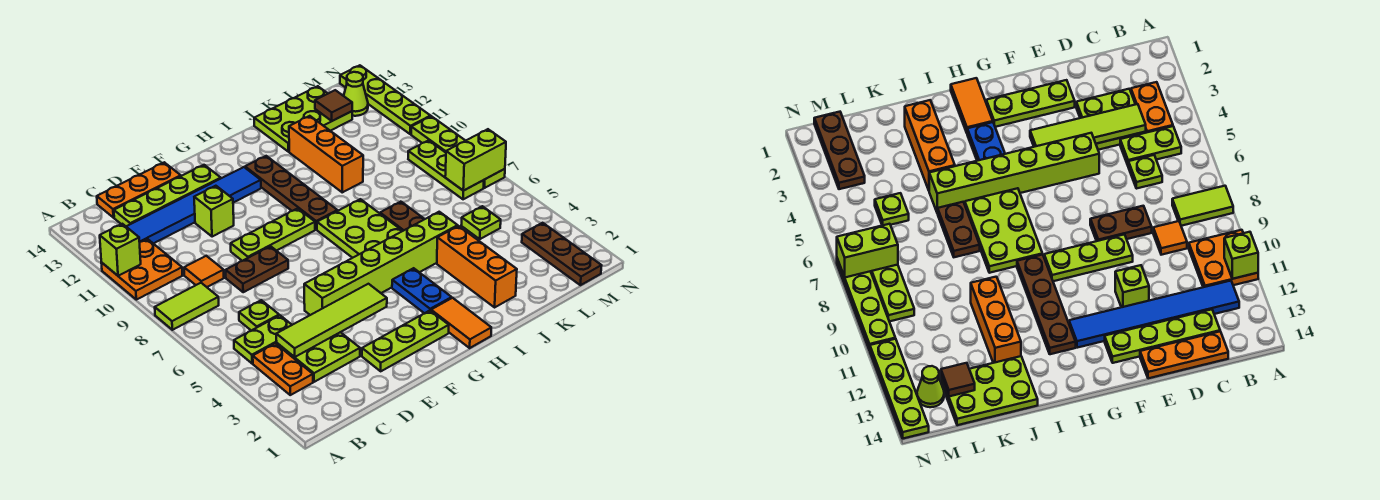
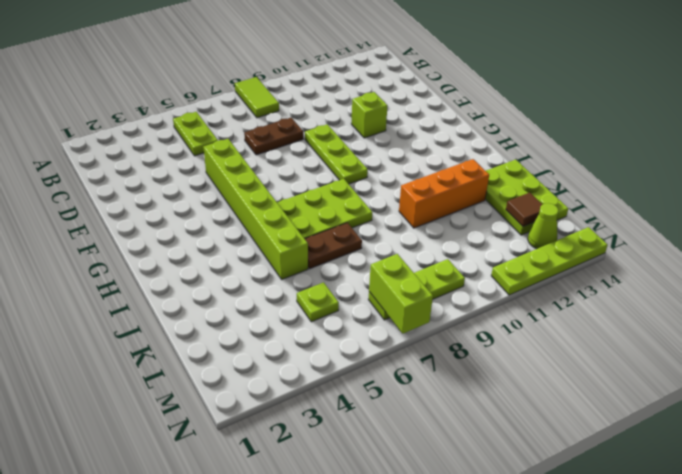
brown plate D7:D8 level 1 -> brown plate D8:E8 level 1
none -> orange plate A10:B11 level 1
none -> orange plate B3:B4 level 1
none -> blue tile B12:G12 level 1
none -> lime plate C3:D4 level 1

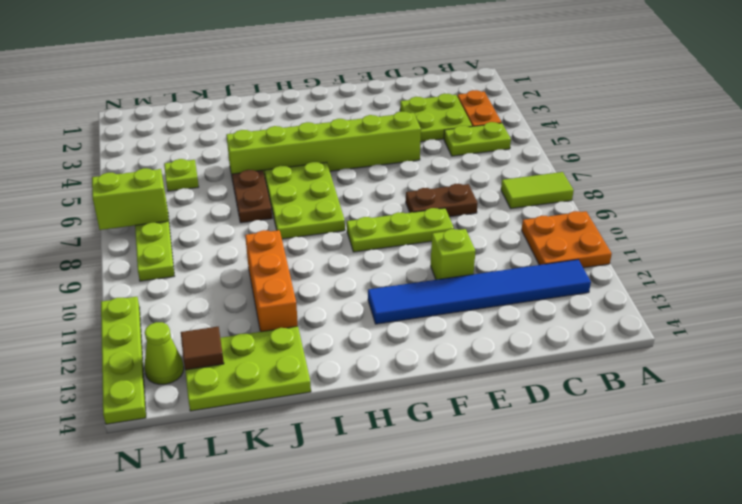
none -> lime plate C6 level 1
none -> orange tile C9 level 1
none -> lime plate C13:F13 level 1
none -> orange plate C14:E14 level 1

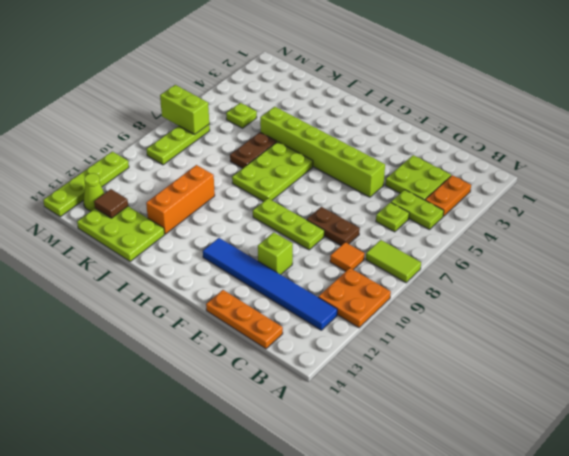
none -> lime plate C13:F13 level 1
none -> lime plate E2:G2 level 1
none -> orange tile H1:H2 level 1
none -> blue plate H3:H4 level 1

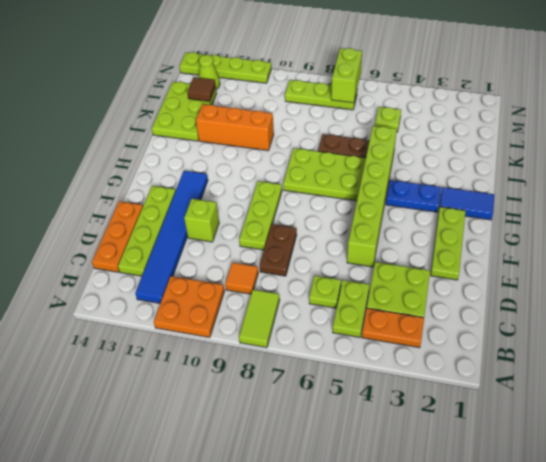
blue tile H1:H2 level 1 -> orange tile H1:H2 level 1
none -> brown plate H9:H12 level 1
none -> orange brick J2:J4 level 1
none -> brown plate M1:M3 level 1
none -> lime plate N7:N10 level 1

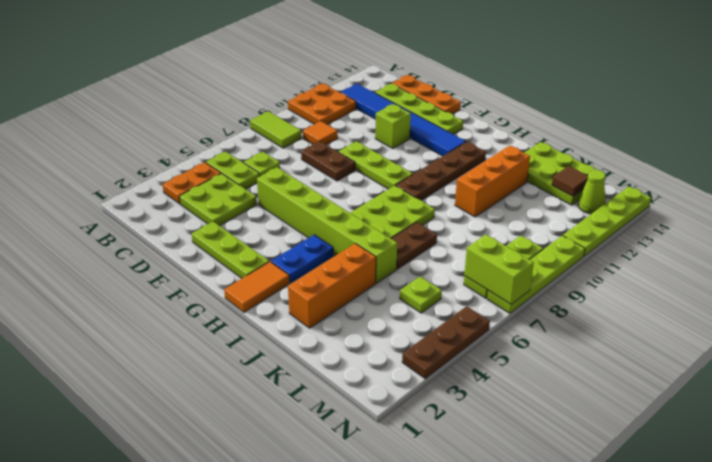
brown plate N3:N5 level 1 -> brown plate M1:M3 level 1
none -> lime brick A11 level 2
none -> lime tile C4:F4 level 2

